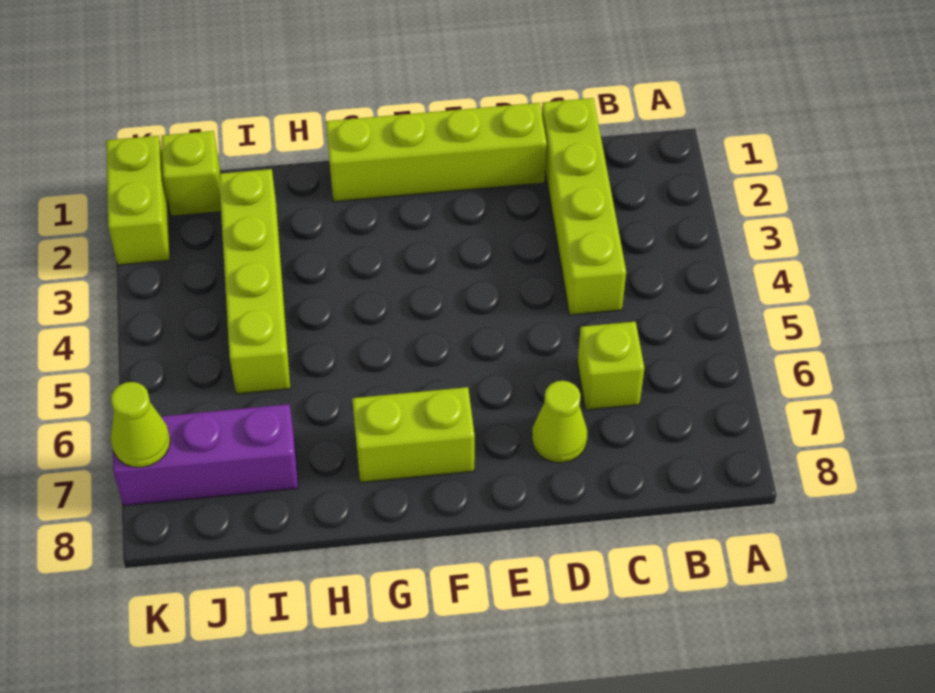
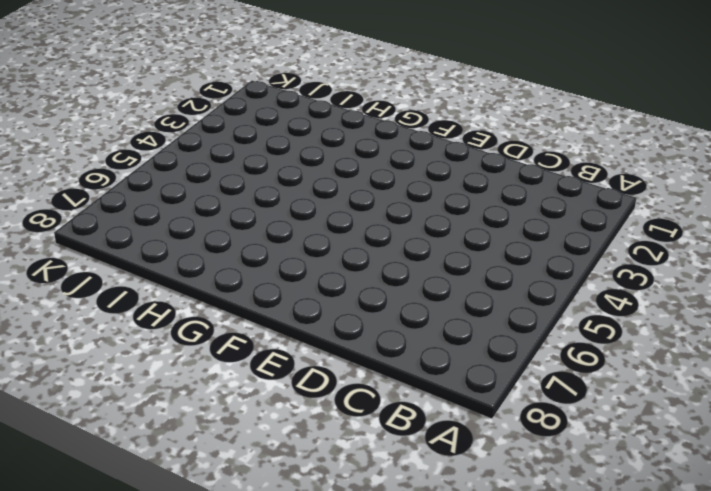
none -> lime brick C1:C4 level 1
none -> lime brick C6 level 1

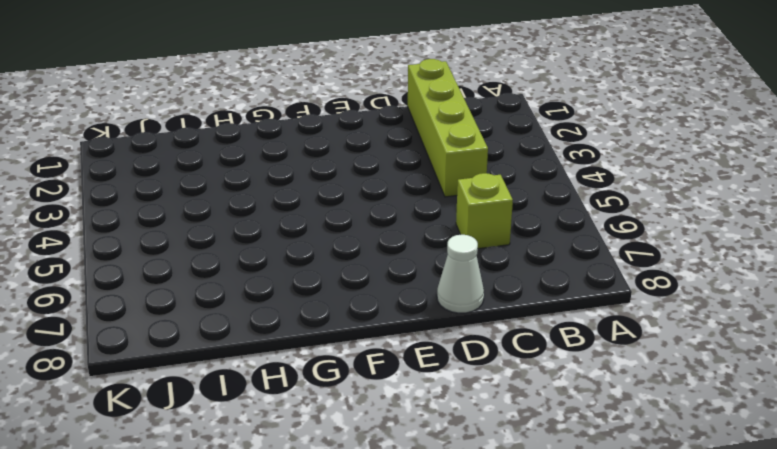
white cone D8 level 1 -> none
none -> lime brick D1:G1 level 1
none -> lime cone D7 level 1

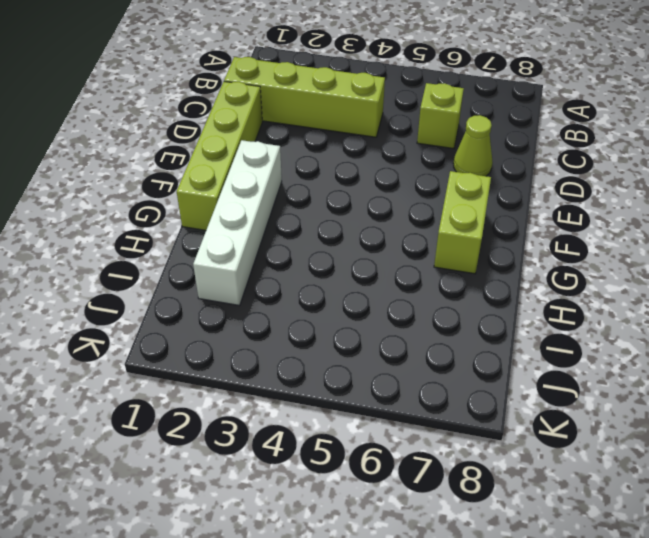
white brick F2:I2 level 1 -> lime brick I2:I5 level 1
none -> purple brick I7:K7 level 1
none -> lime brick J1 level 1

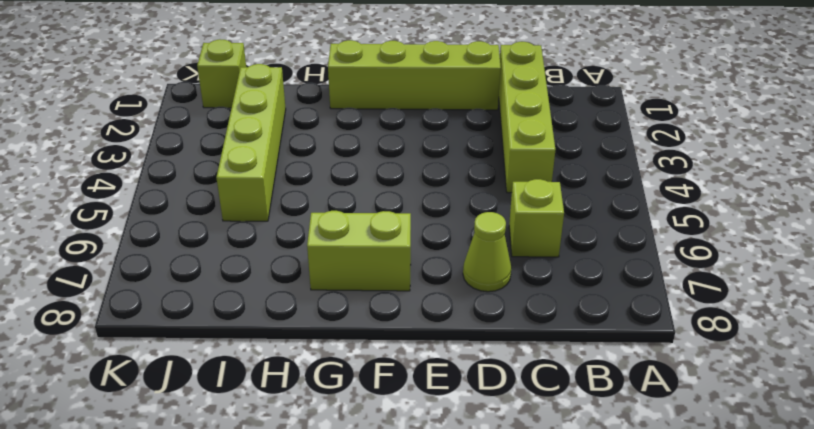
none -> purple brick I7:K7 level 1
none -> lime brick K1:K2 level 1

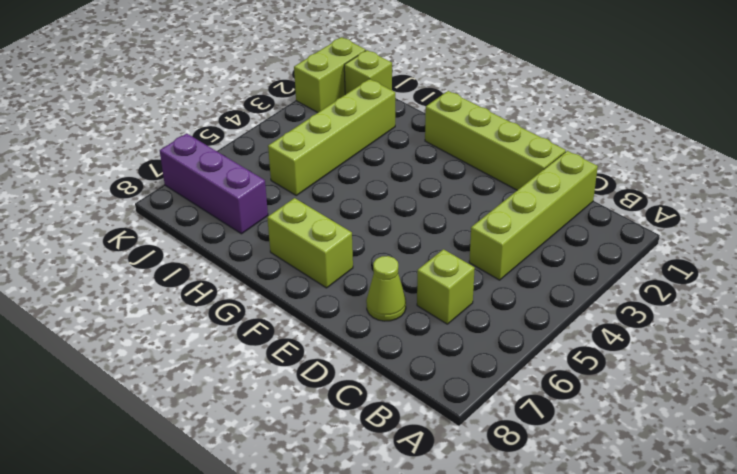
none -> lime cone K7 level 2

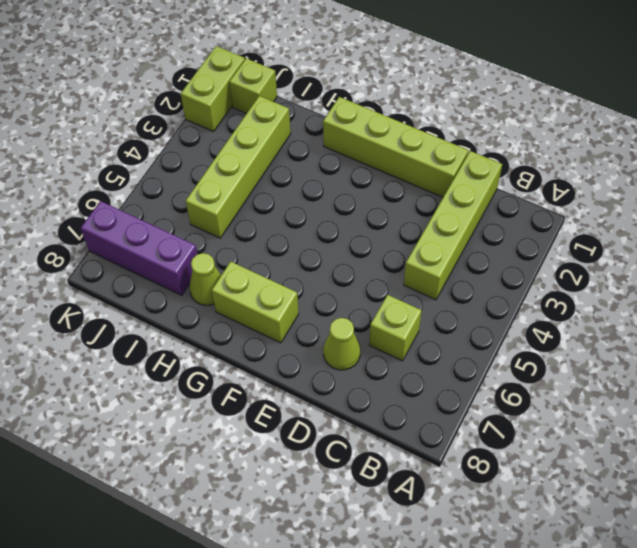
lime cone H7 level 1 -> lime cone K7 level 2

